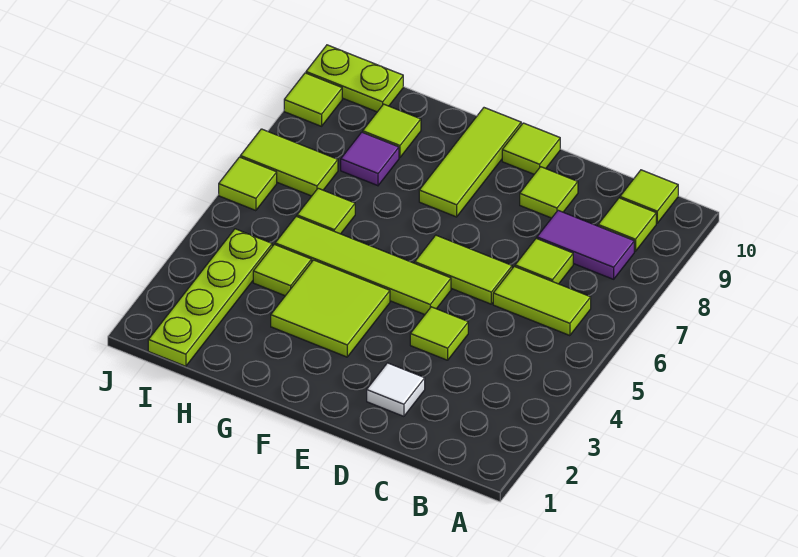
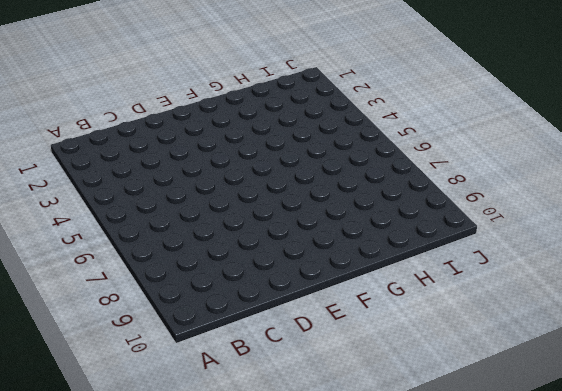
none -> lime tile B6:C6 level 1
none -> purple tile B8:C8 level 1
none -> lime tile B9 level 1

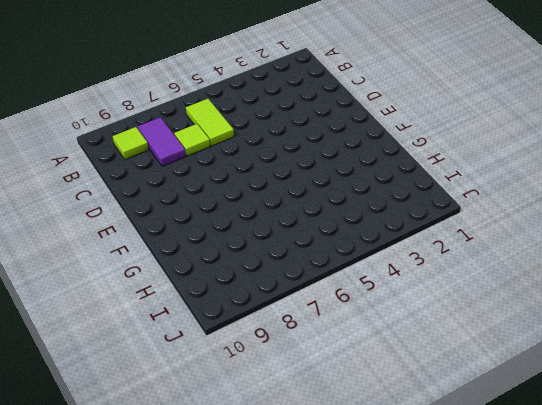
none -> lime tile B10 level 1
none -> white tile D2 level 1
none -> lime tile D4 level 1

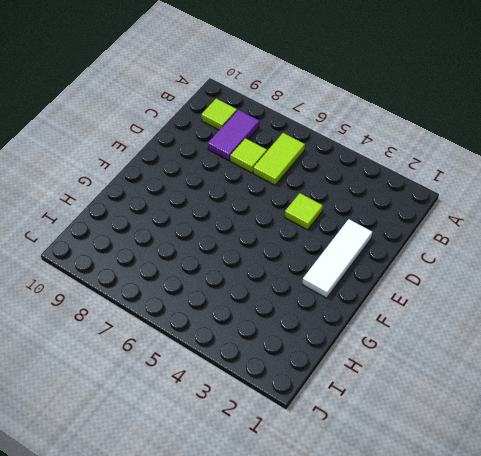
white tile D2:F2 level 1 -> white tile D2 level 1
none -> lime tile B10 level 1
none -> lime tile D6:E6 level 1
none -> lime tile D9 level 1

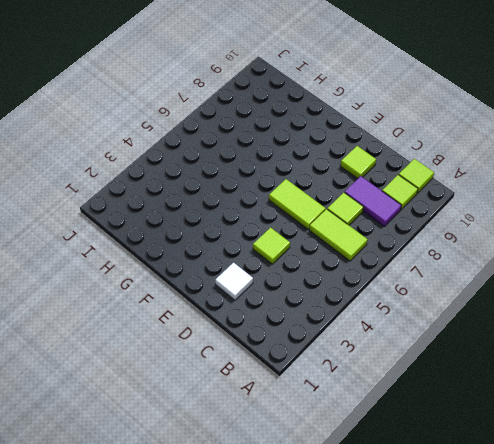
none -> lime tile E5:H5 level 1
none -> lime tile E10 level 1
none -> lime tile F3:G4 level 1

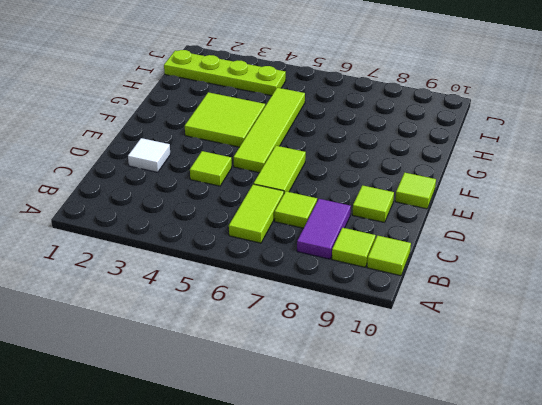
none -> lime tile F8:F10 level 1
none -> lime tile H4 level 1
none -> lime tile H6 level 1

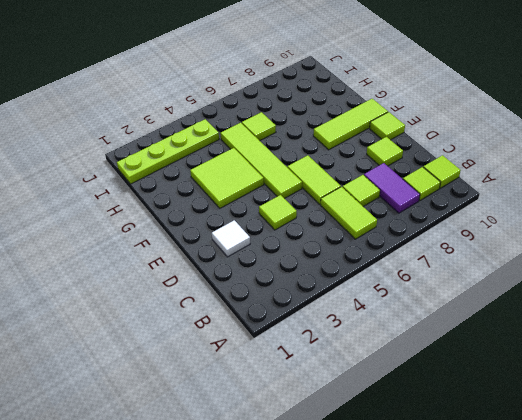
none -> lime tile H4 level 1
none -> purple tile H8 level 1
none -> lime tile H9 level 1

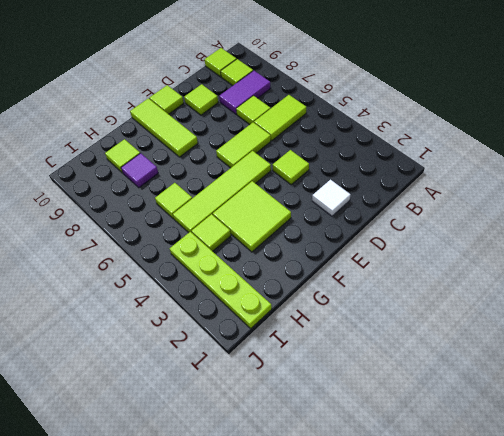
none -> lime tile I7:J7 level 1
none -> lime plate I10:J10 level 1
none -> lime tile J6 level 1

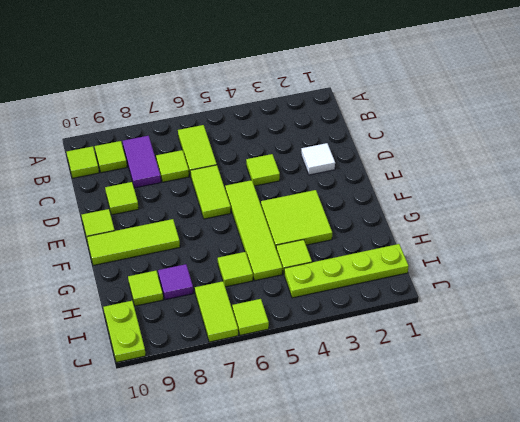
none -> lime tile J9 level 1

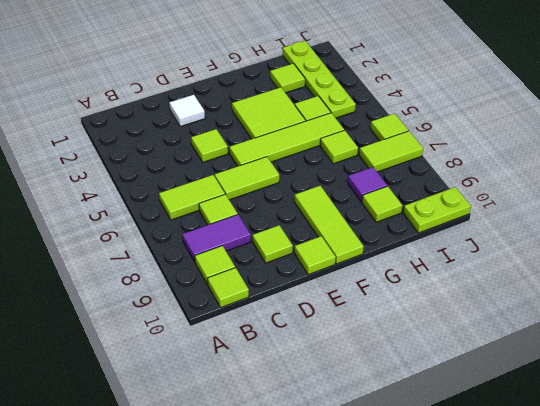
lime tile H2 level 1 -> lime tile J9 level 1

